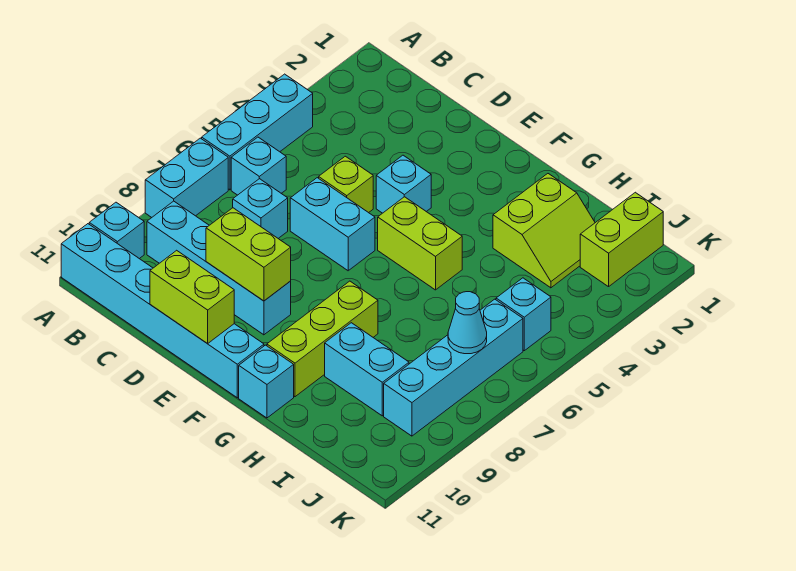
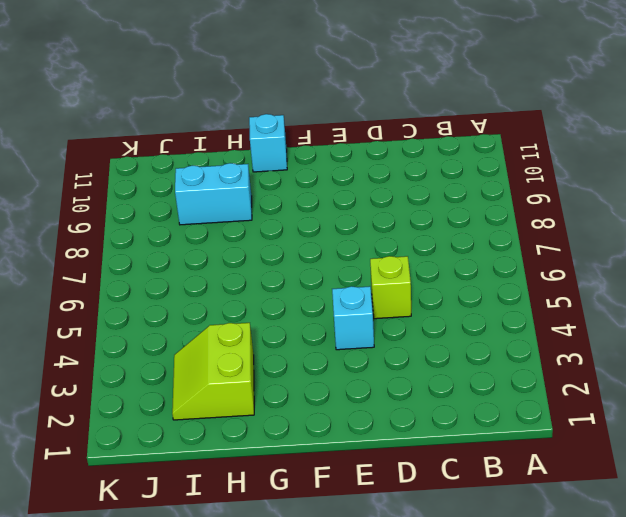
none -> cyan brick A4:A6 level 1
none -> cyan brick A7:A8 level 1
none -> cyan brick A10 level 1

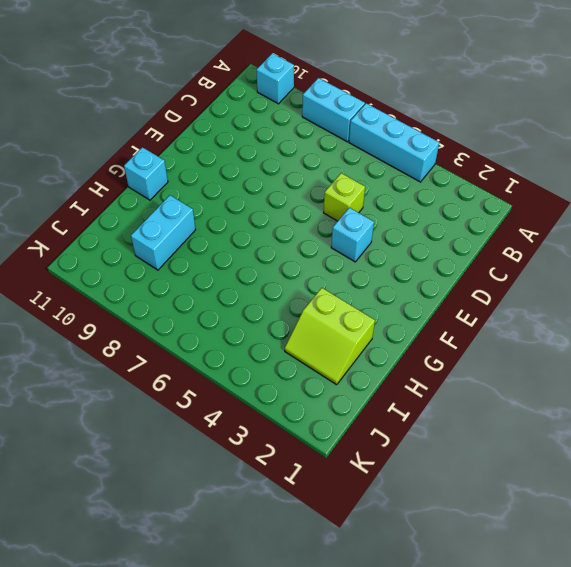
none -> cyan brick A11:F11 level 1
none -> cyan brick B6 level 1
none -> cyan brick B9:E9 level 1

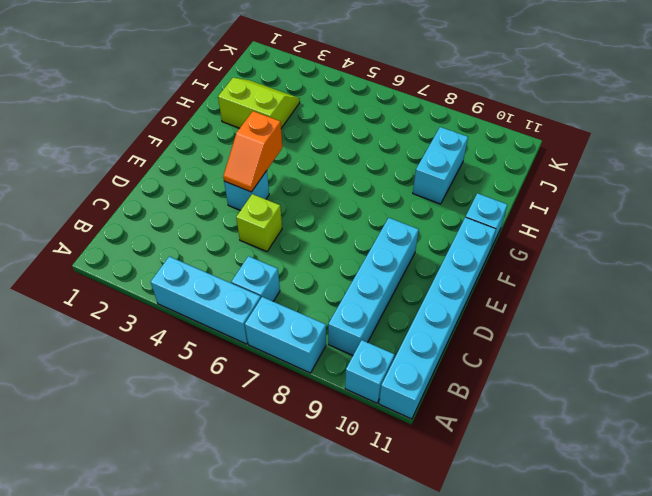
orange slope E4:F4 level 2 top F -> none
none -> cyan brick C7 level 1
none -> cyan brick D6:E6 level 1
none -> lime brick F5:G5 level 1

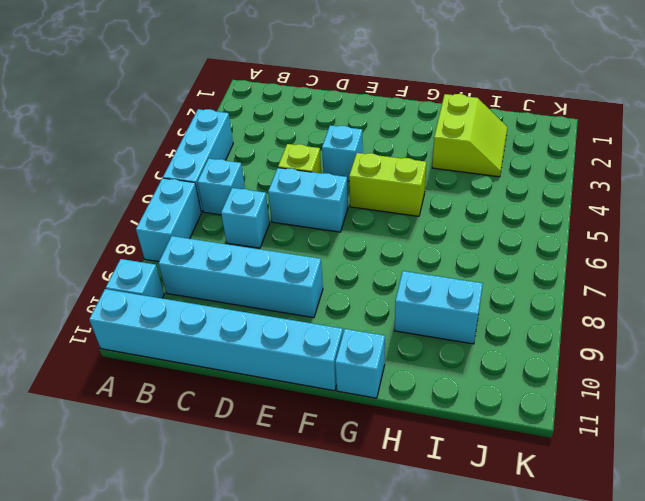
none -> lime brick G8:G10 level 1
none -> lime brick J1:J2 level 1
none -> cyan brick J5 level 1

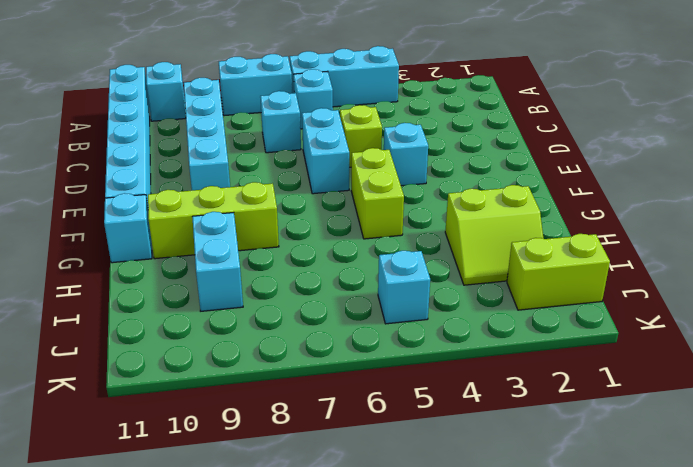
none -> cyan brick J6:J9 level 1
none -> lime brick D9:E9 level 2
none -> lime brick D11:E11 level 2

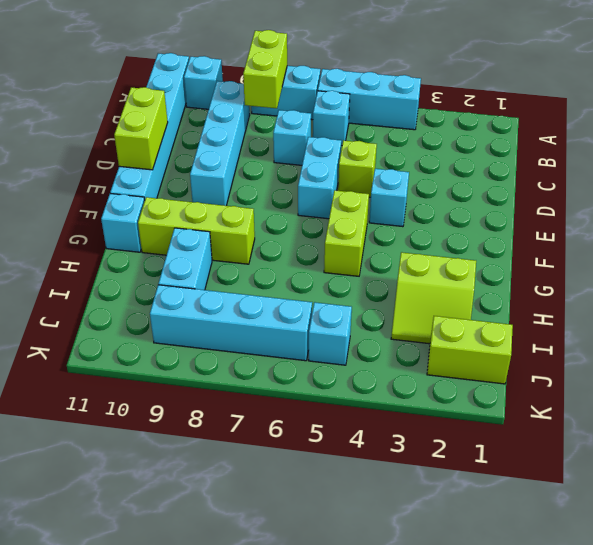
lime brick A8:B8 level 2 -> lime brick D9:E9 level 2
none -> cyan cone J7 level 2

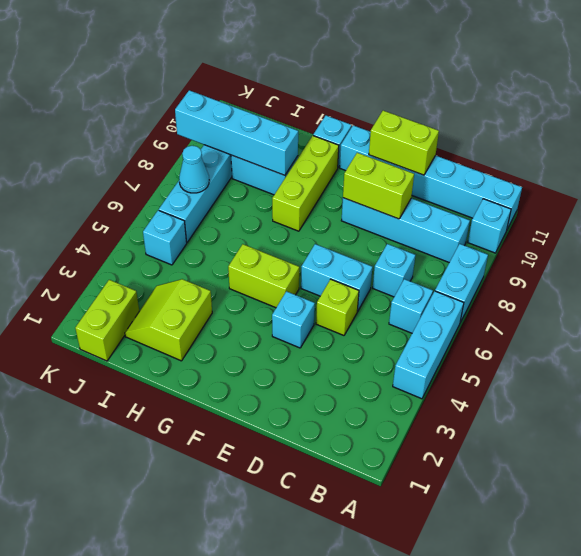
cyan brick H9:K9 level 2 -> none

